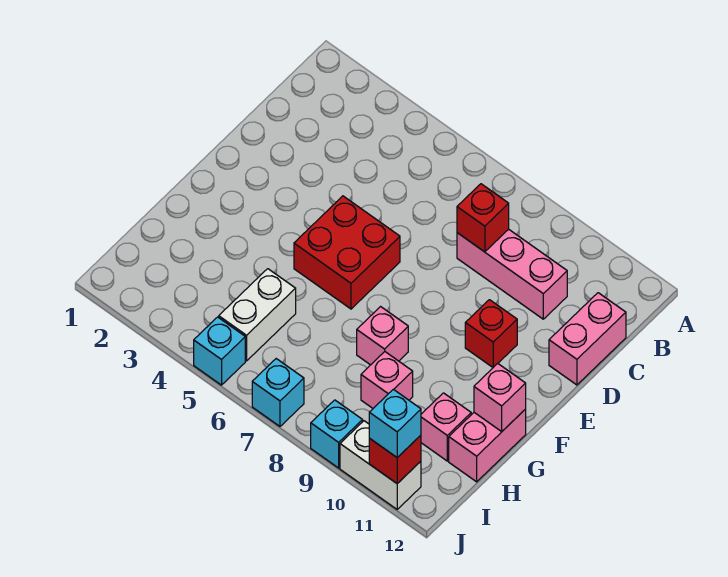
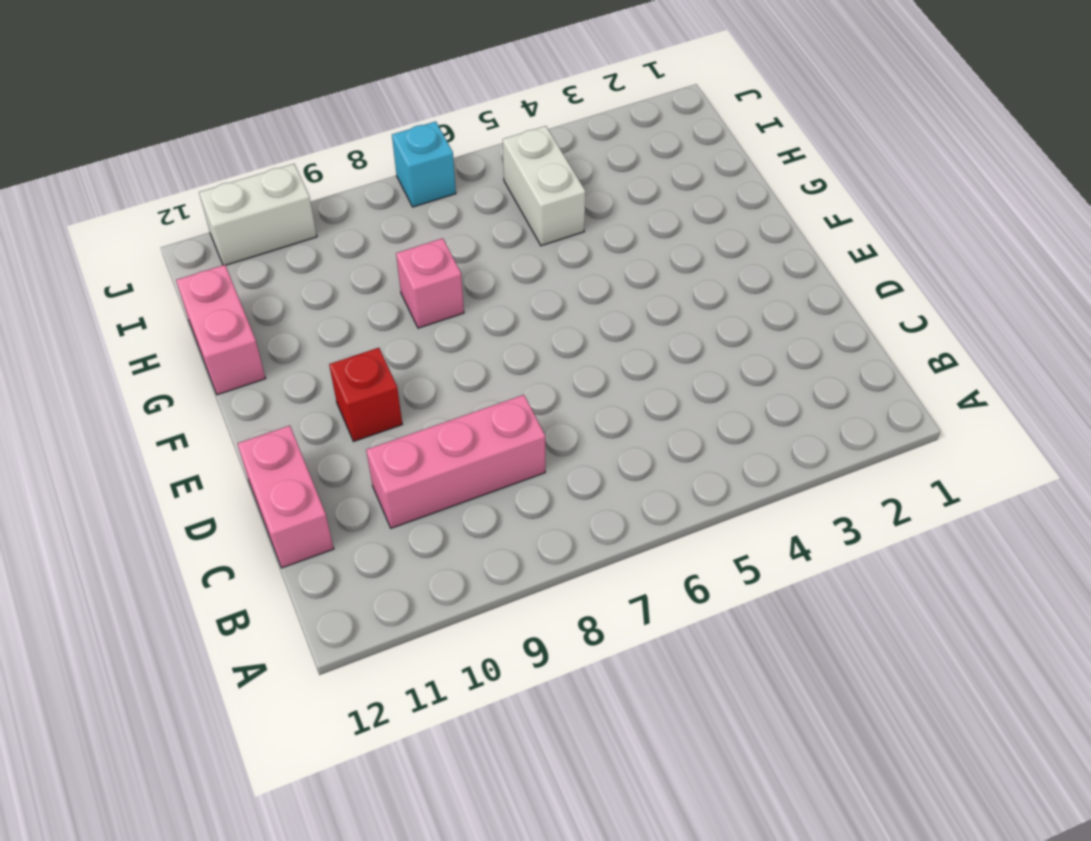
none -> red brick E5:F6 level 1
none -> pink brick H9 level 1
none -> pink brick H11 level 1

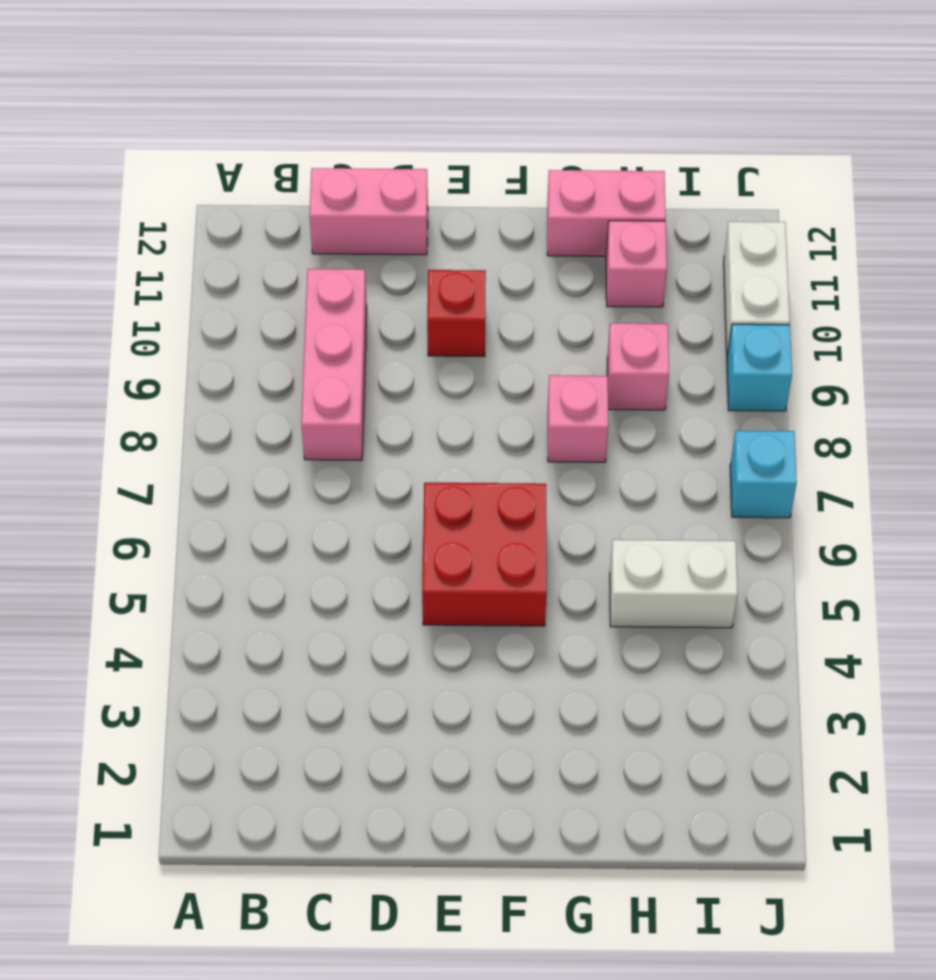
none -> cyan brick J5 level 1
none -> red brick C8 level 2
none -> pink brick G12 level 2

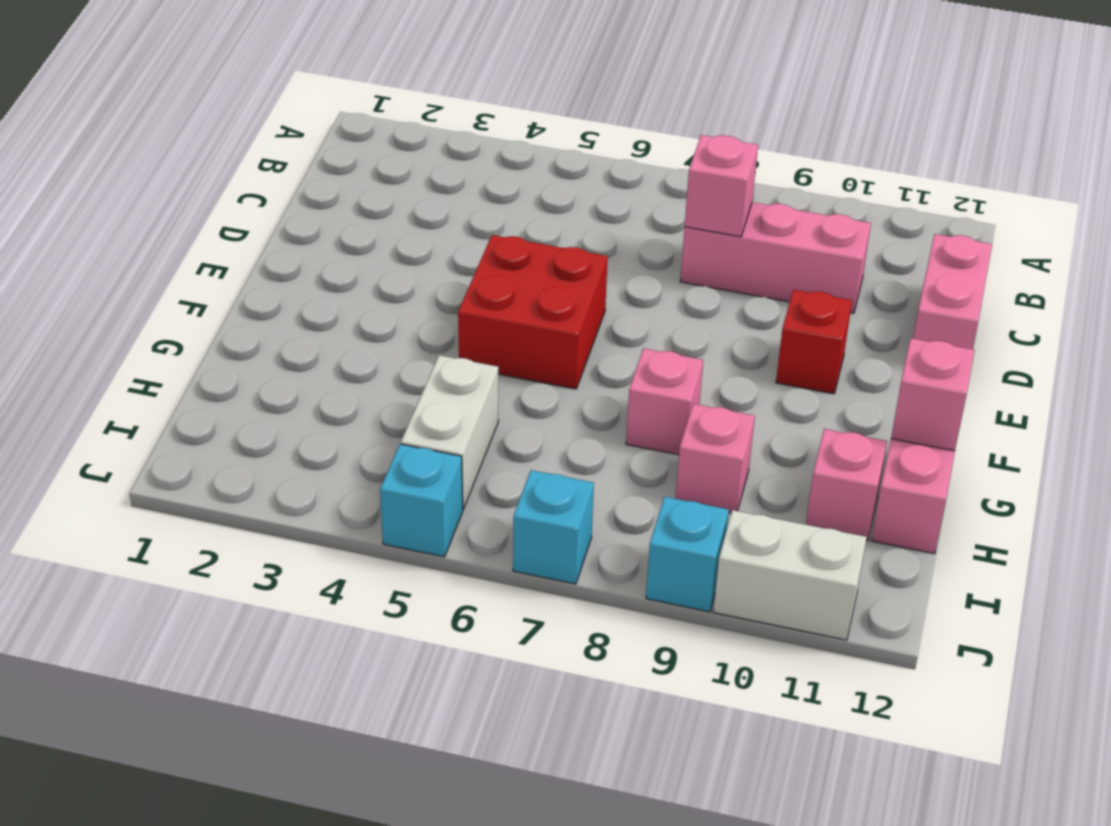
pink brick C8 level 2 -> red brick C8 level 2
none -> red brick J11 level 2
none -> cyan brick J11 level 3

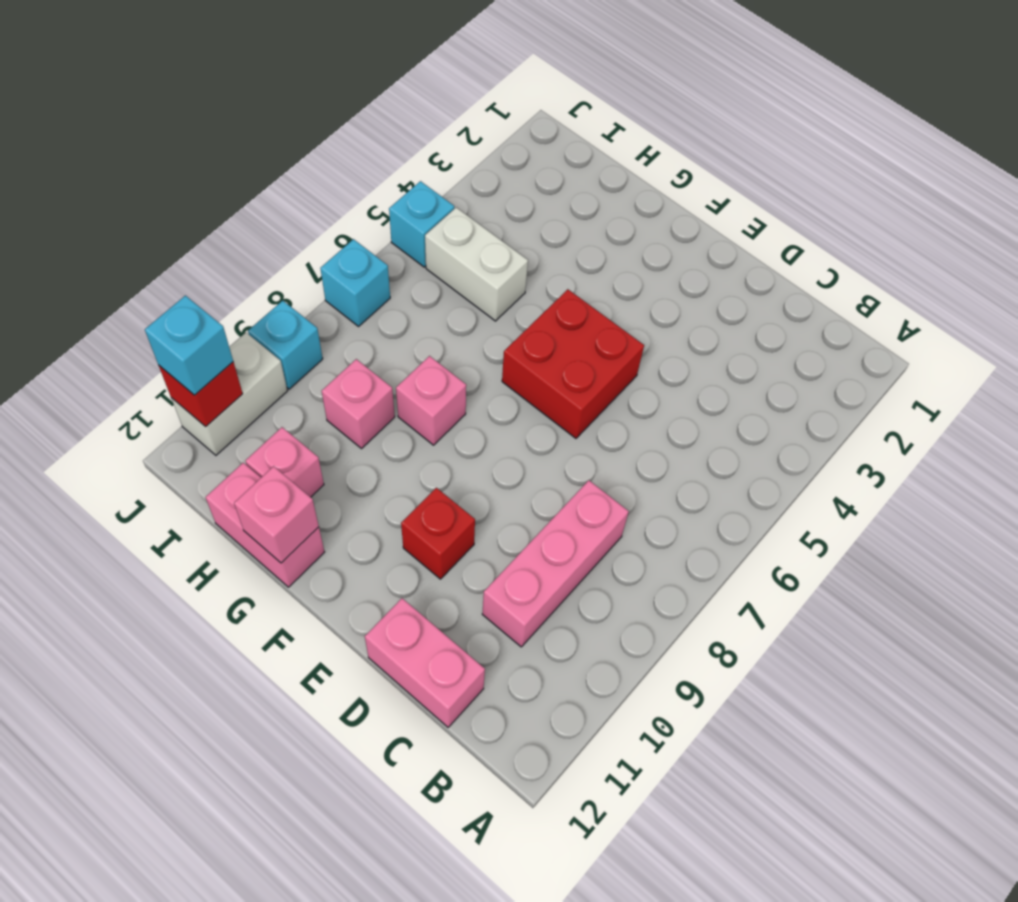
none -> red brick C8 level 2

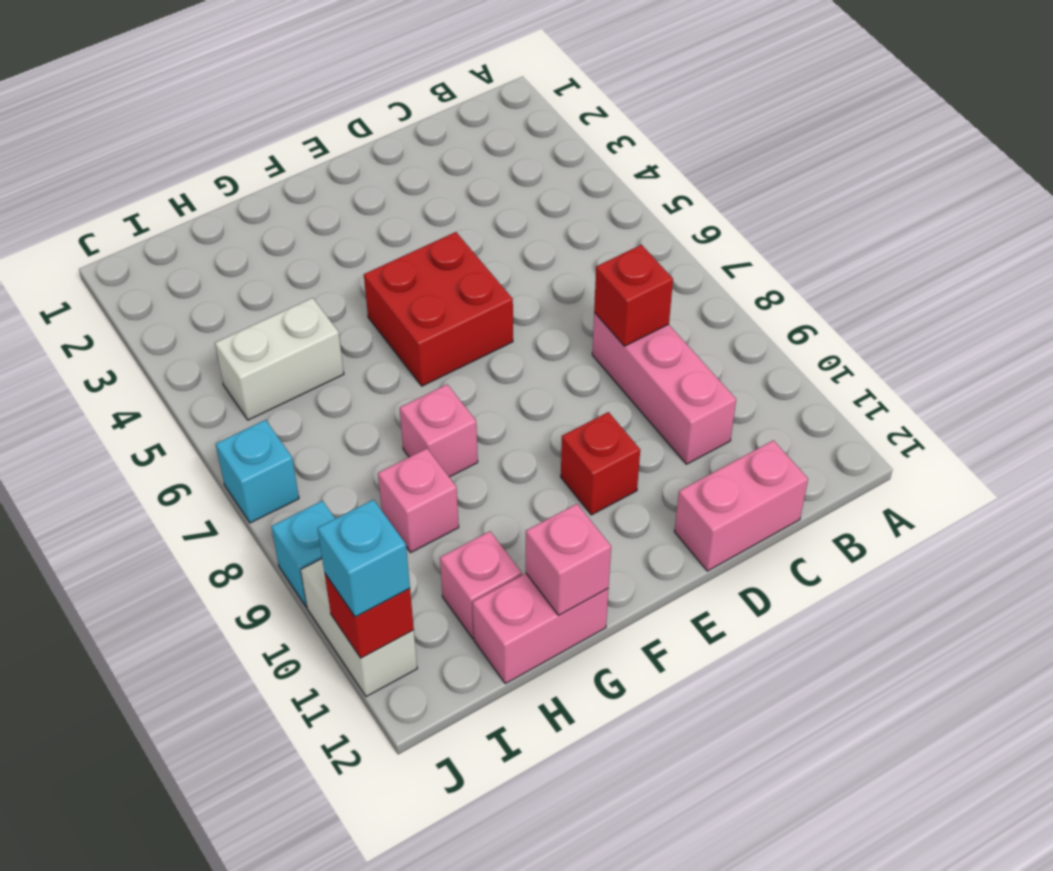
none -> cyan brick J5 level 1

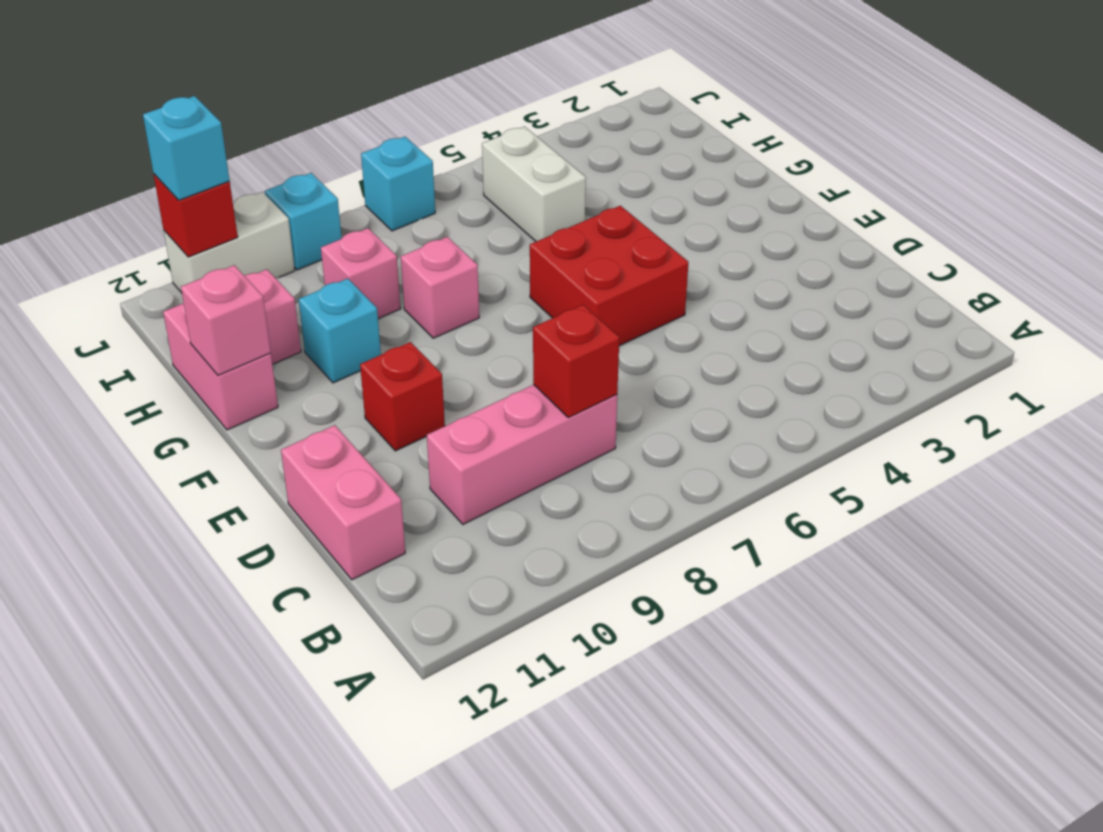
cyan brick G10 level 1 -> cyan brick J5 level 1

